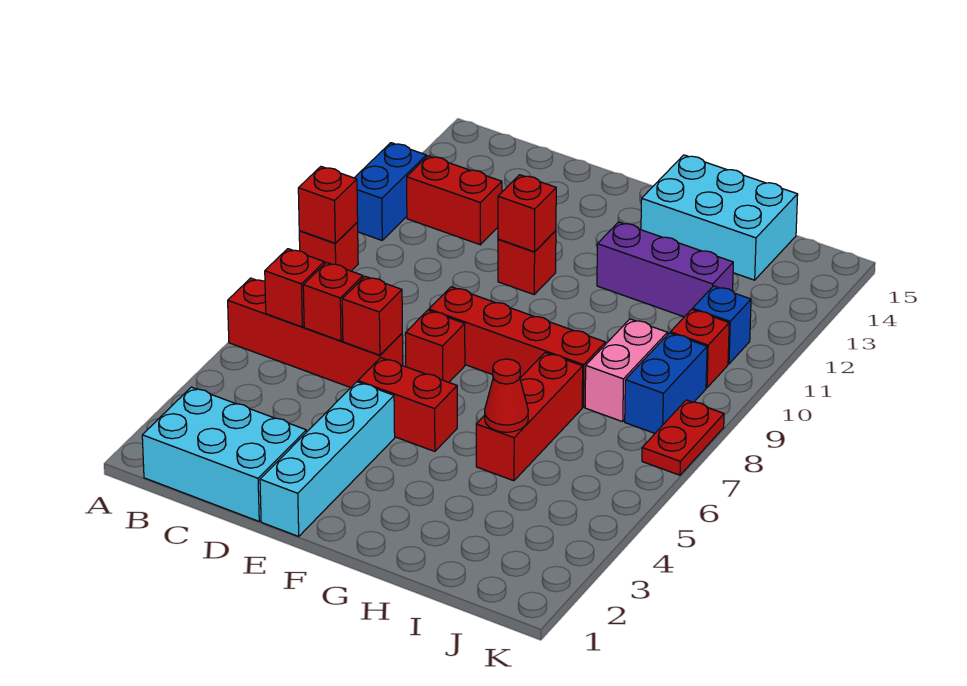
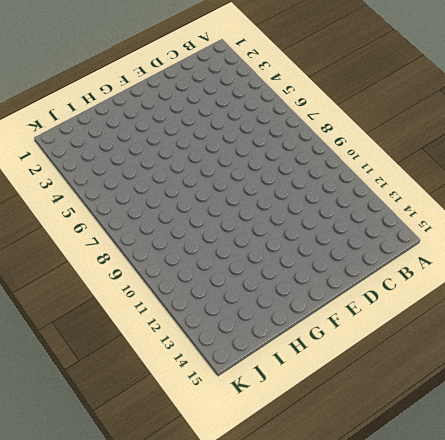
none -> red brick A6:D6 level 1
none -> red brick A9 level 1
none -> blue brick A11:A12 level 1

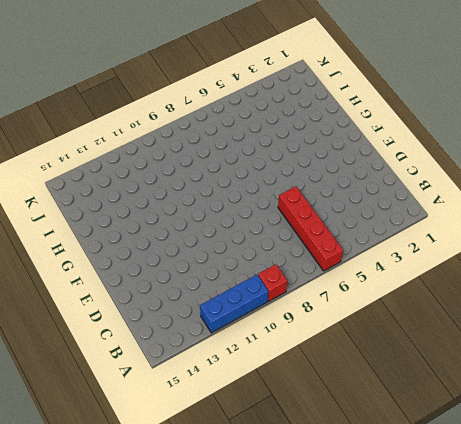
blue brick A10:A12 level 1 -> blue brick A11:A12 level 1
none -> cyan brick B1:D2 level 1
none -> red brick B12:C12 level 1
none -> cyan brick E1:E4 level 1

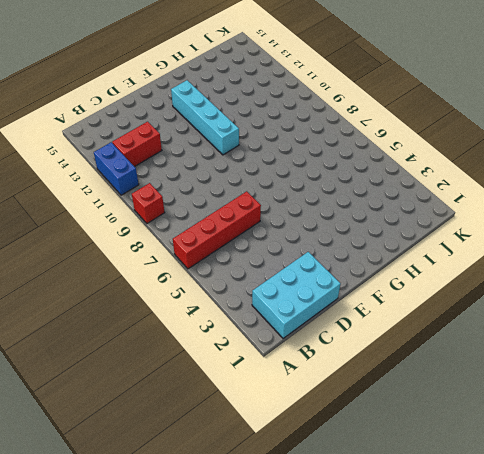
cyan brick F10:F13 level 1 -> cyan brick E1:E4 level 1
none -> red brick E5:F5 level 1
none -> red brick E7 level 1
none -> red brick E8:H8 level 1

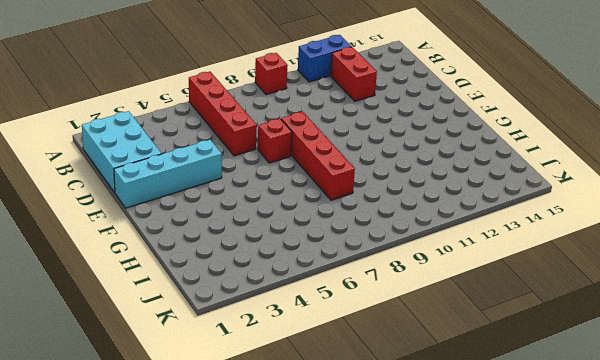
none -> red brick E5:F5 level 1
none -> red brick E11 level 1
none -> purple brick G12:I12 level 1

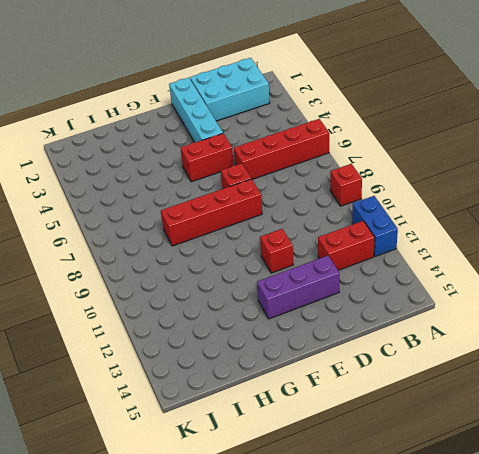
purple brick D13:F13 level 1 -> purple brick G12:I12 level 1
none -> cyan brick G14:I15 level 1
none -> red brick H5:H7 level 1
none -> pink brick I8:I9 level 1

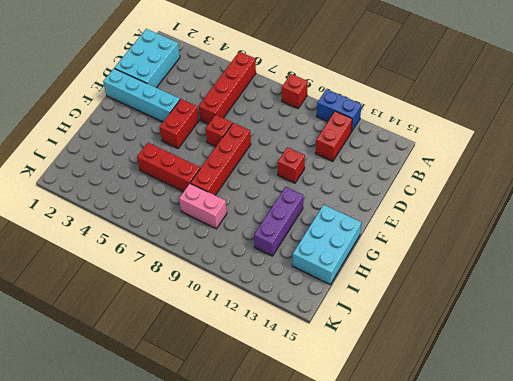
none -> blue brick J8:J9 level 1
none -> red brick J10 level 1
none -> blue brick J11 level 1

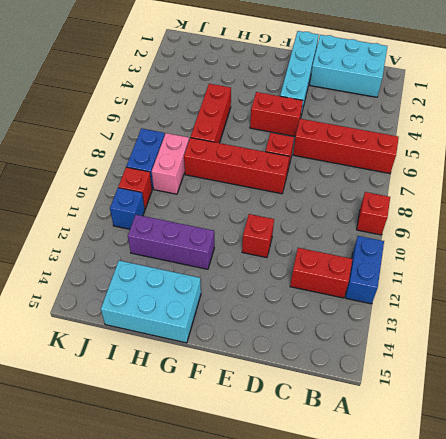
none -> red plate K7:K8 level 1
none -> red brick A9 level 2
none -> red brick B6 level 2

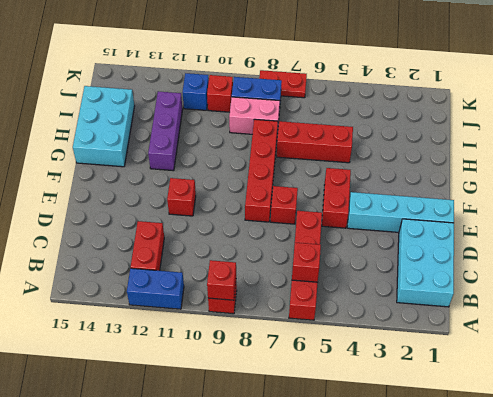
none -> red brick C6 level 2
none -> red brick D6 level 2
none -> red brick E11 level 2

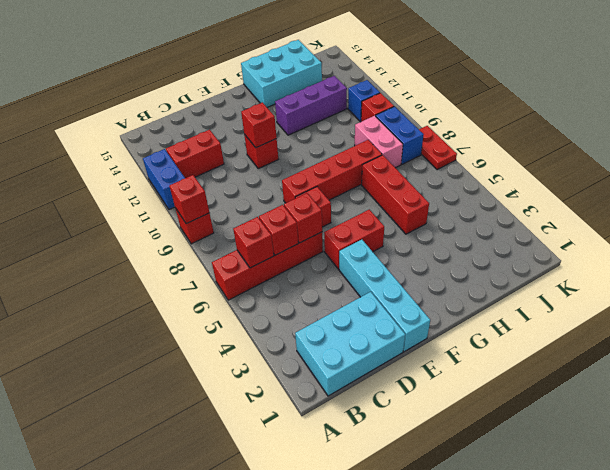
none -> red cone H5 level 2

